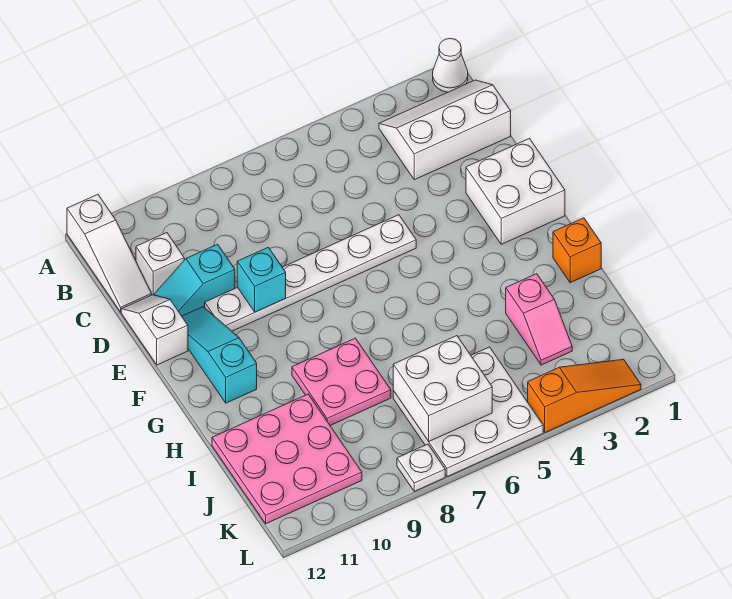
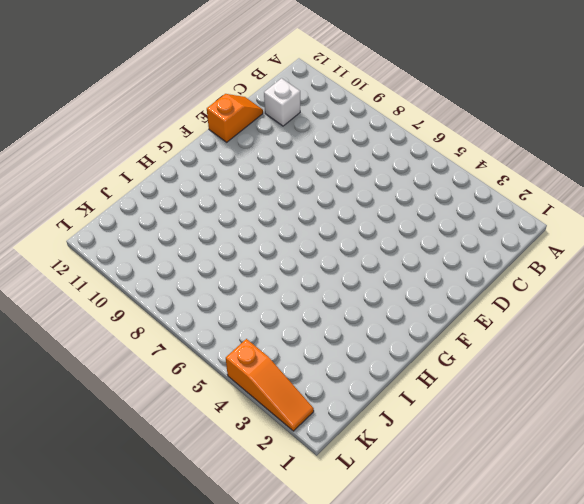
orange slope D12:E12 level 1 top E -> white slope D12:E12 level 1 top E
none -> white cone A1 level 1
none -> white slope A12:C12 level 1 top A
none -> white slope B1:C3 level 1 top C

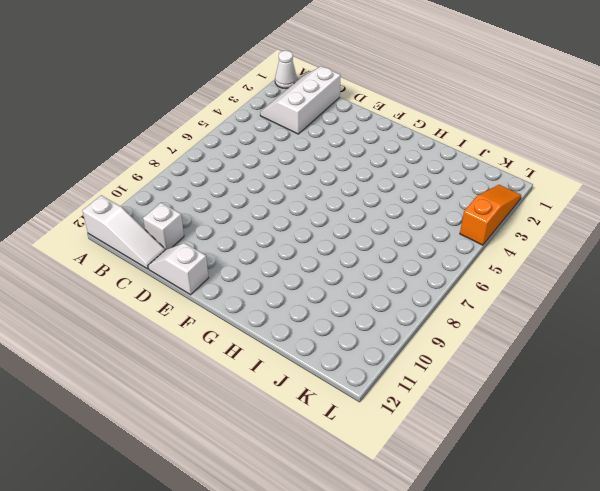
none -> cyan slope D10:D11 level 1 top 10
none -> white brick E1:F2 level 1
none -> white plate E5:E10 level 1

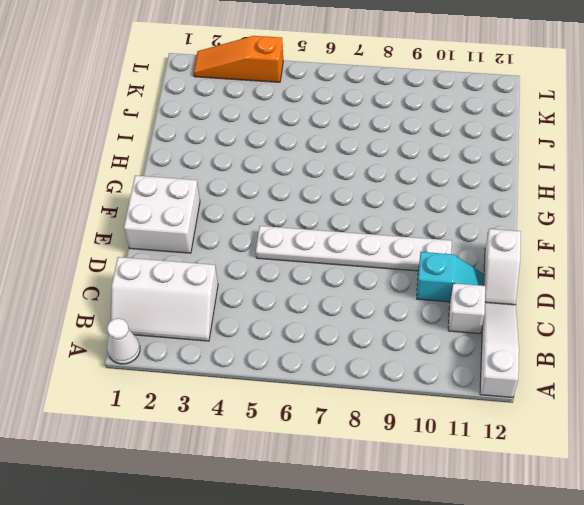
none -> cyan slope E11:G11 level 1 top G
none -> orange brick H1 level 1
none -> pink plate H8:I9 level 1

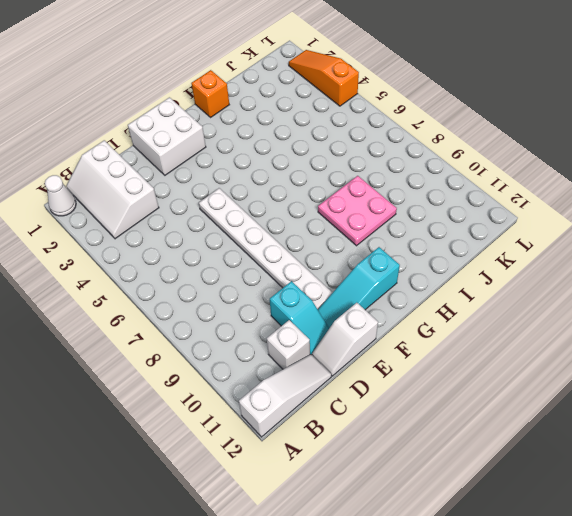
none -> pink slope I3:J3 level 1 top I
none -> pink plate I10:K12 level 1
none -> white plate J5:L7 level 1

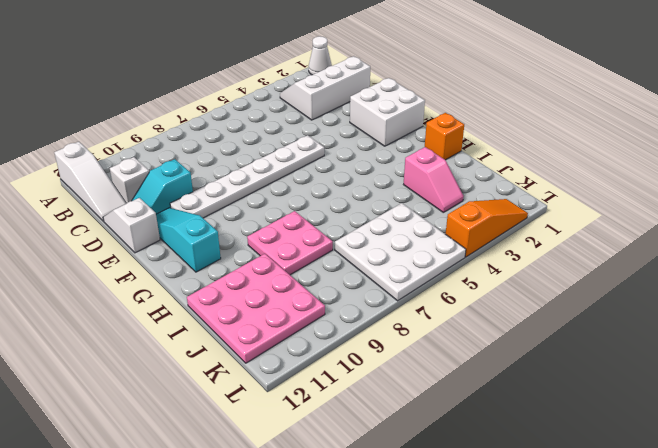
none -> white plate L8 level 1
none -> cyan brick E9 level 2
none -> white brick J6:K7 level 2

